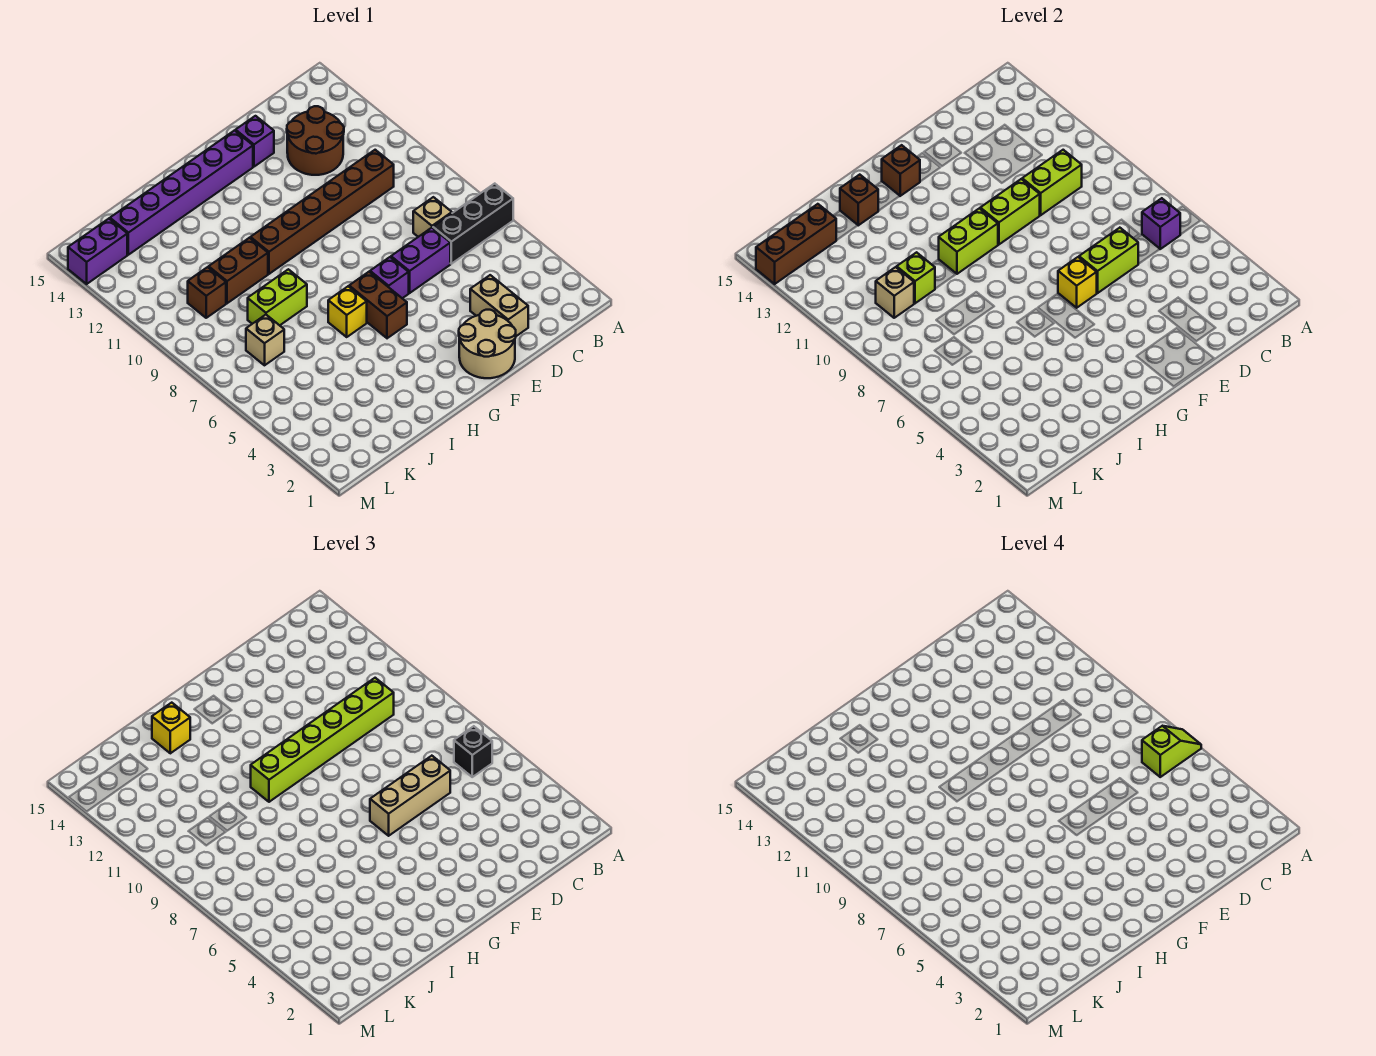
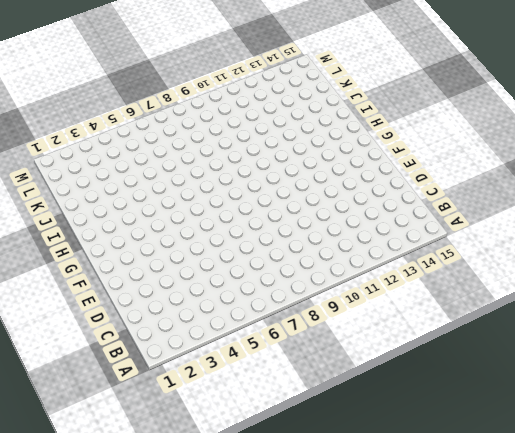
none -> black brick A6:C6 level 1
none -> tan brick C7 level 1
none -> brown brick C10:H10 level 1
none -> brown round brick C12:D13 level 1

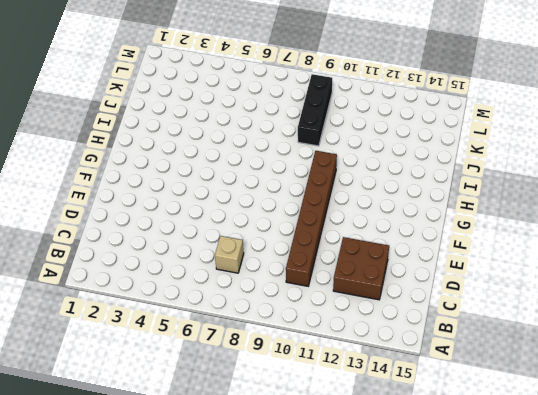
brown brick C12:D13 level 1 -> brown round brick C12:D13 level 1
black brick J9:L9 level 1 -> black brick A6:C6 level 1
none -> tan brick D2:D3 level 1
none -> purple brick D6:E6 level 1
none -> tan round brick E1:F2 level 1
none -> purple brick E14 level 1

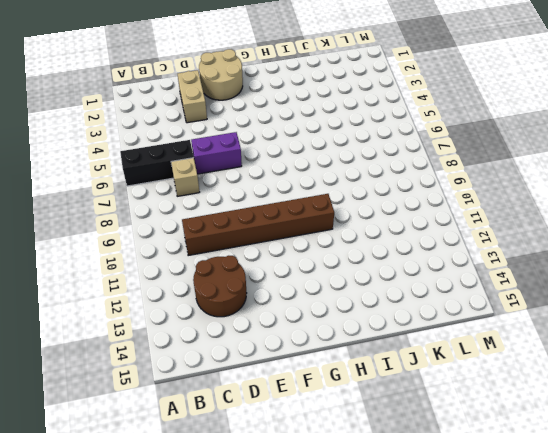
none -> purple brick E14 level 1
none -> purple brick F6 level 1
none -> purple brick F14:K14 level 1
none -> brown brick G5:G6 level 1

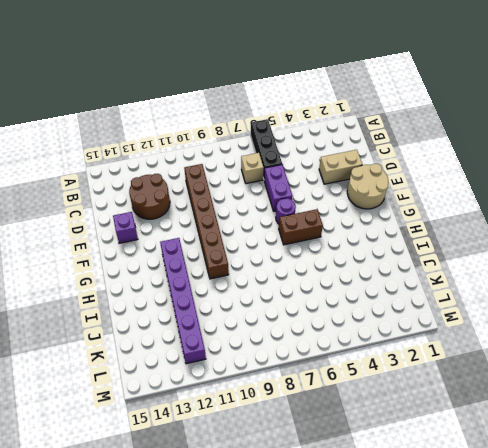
purple round brick F6 level 1 -> purple brick F6 level 1
purple brick G12:L12 level 1 -> purple brick F14:K14 level 1
none -> yellow brick H6 level 1
none -> lime brick I8:J8 level 1
none -> brown brick I10:J10 level 1
none -> tan brick K7 level 1

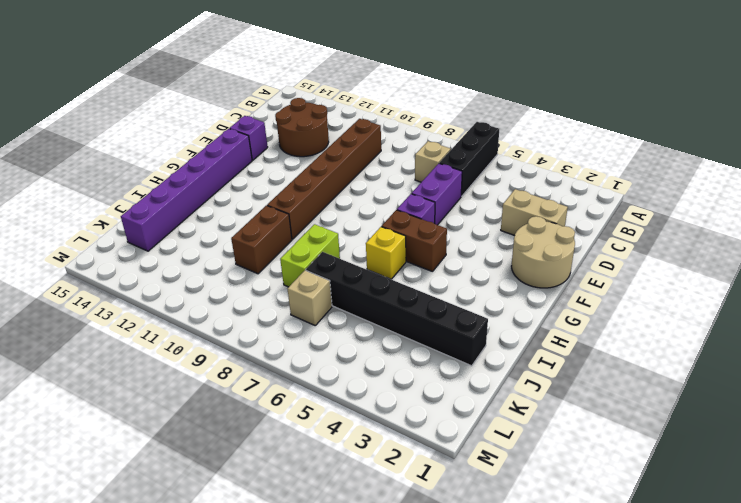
black brick J2:J7 level 1 -> none
none -> brown brick K10 level 1
none -> purple brick L14:M14 level 1
none -> purple brick B6 level 2
none -> lime brick C10:D10 level 2

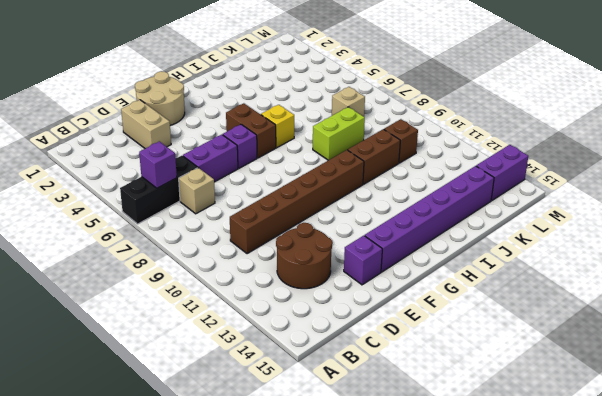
none -> lime brick C10:D10 level 2
none -> lime brick D6:E6 level 2
none -> lime brick E10:F10 level 2
none -> yellow brick F6 level 2

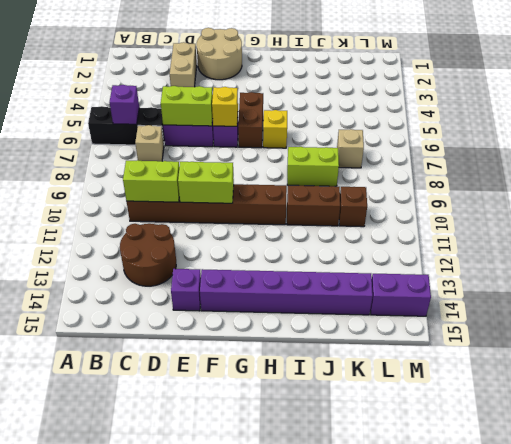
none -> lime brick G10:H10 level 2
none -> brown brick G14 level 2
none -> brown brick I14 level 2
none -> lime brick J10 level 2

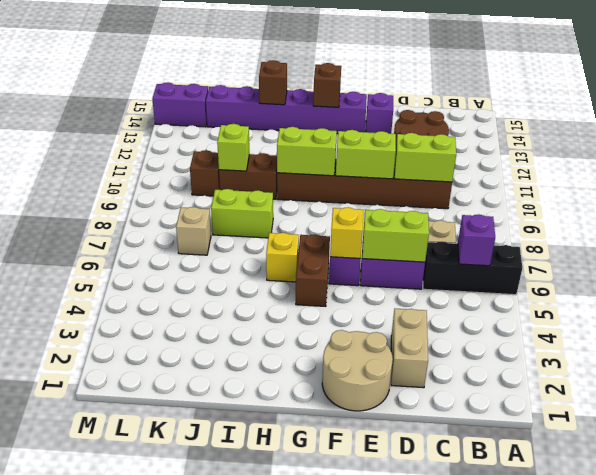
none -> tan brick K10 level 2
none -> brown brick K14:M14 level 2
none -> black brick B6 level 3
none -> lime brick C10:H10 level 3

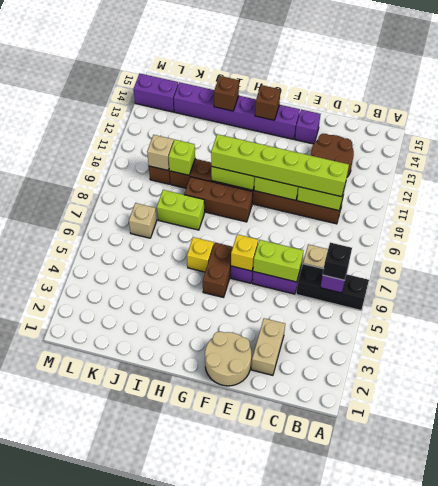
brown brick G9:I9 level 1 -> brown brick K14:M14 level 2
none -> tan brick D6:F6 level 3
none -> yellow brick I14 level 3
none -> lime slope A6:B6 level 4 top B

